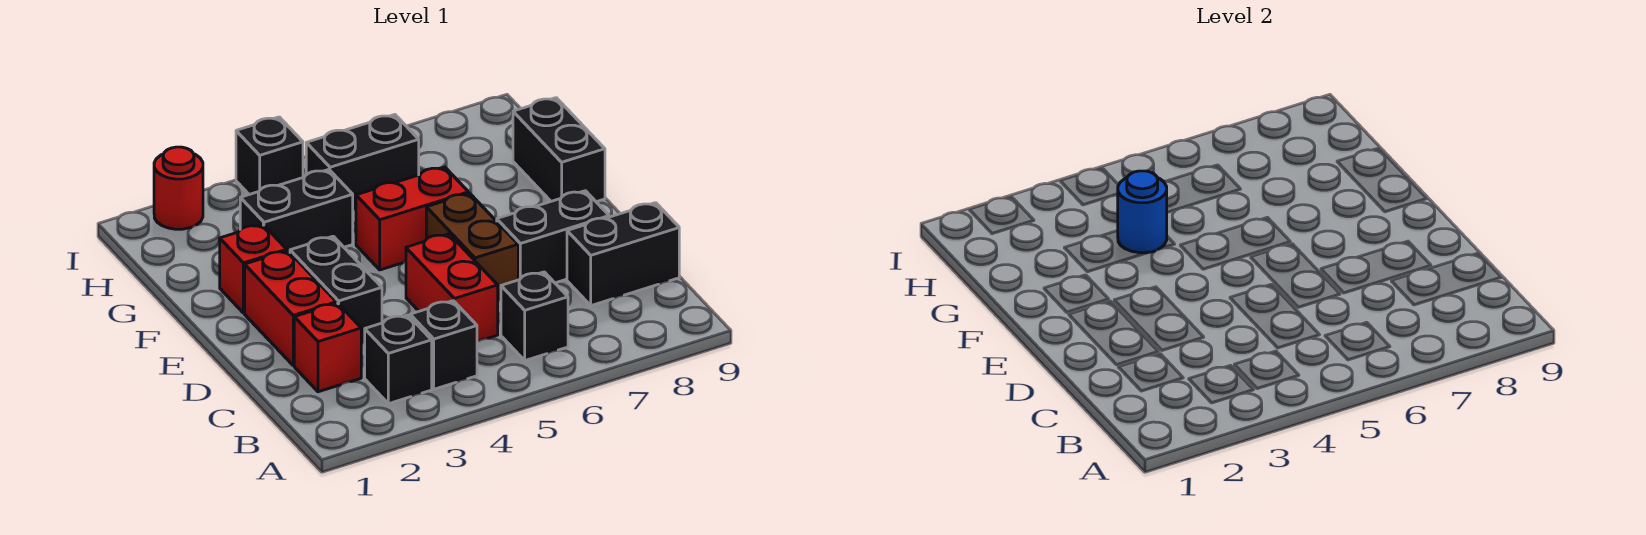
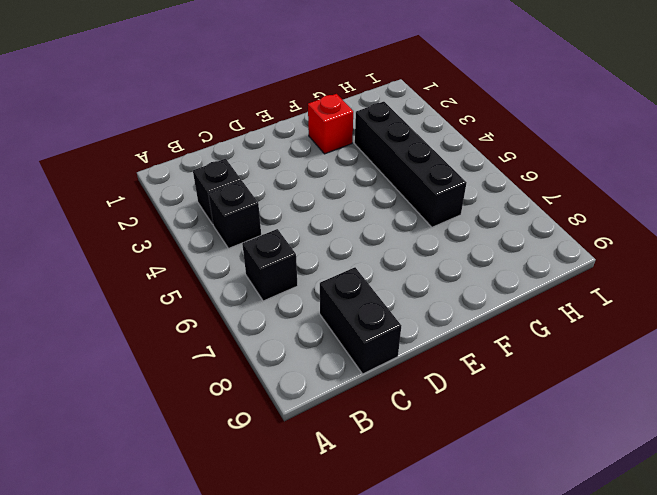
black brick G3:G6 level 1 -> black brick G3:G4 level 1
none -> red brick C2 level 1
none -> red brick C5:D5 level 1
none -> red brick D2:E2 level 1

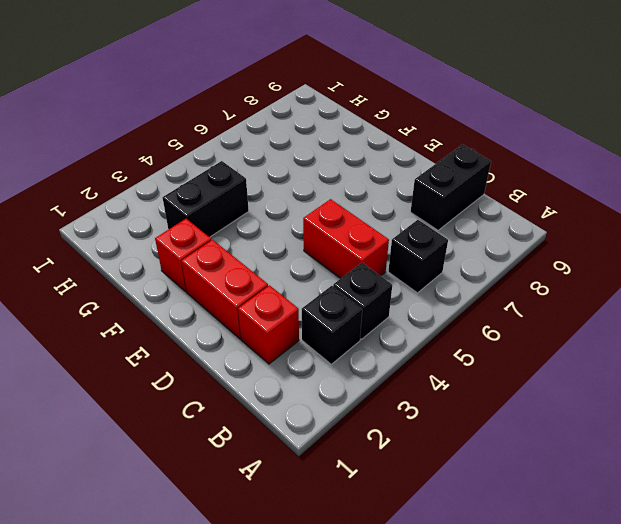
none -> black brick D3:E3 level 1
none -> brown brick D6:E6 level 1
none -> black brick D7:D8 level 1

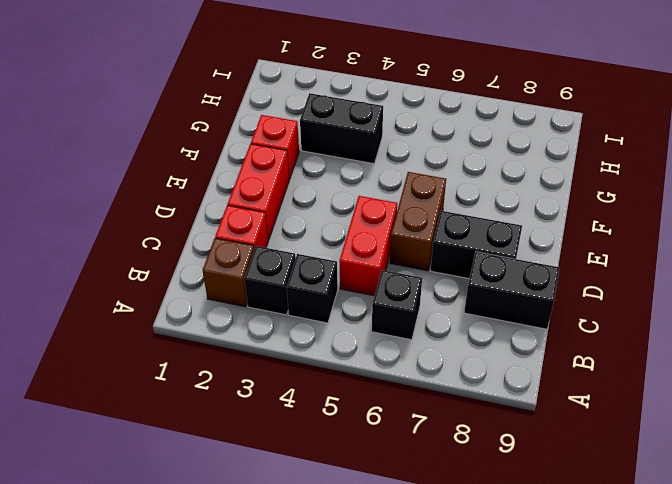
brown brick B2 level 1 -> none
none -> black brick D3:E3 level 1
none -> red brick F5:F6 level 1
none -> black brick F9:G9 level 1

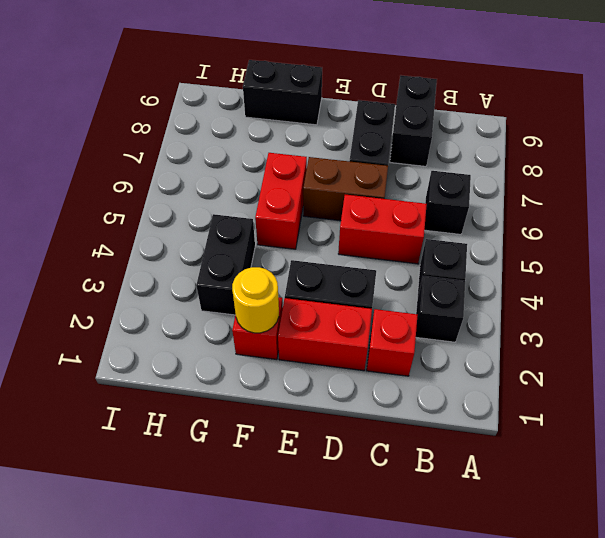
yellow round brick F2 level 2 -> none
none -> black brick H5:H6 level 1
none -> red round brick I2 level 1
none -> black brick I4 level 1

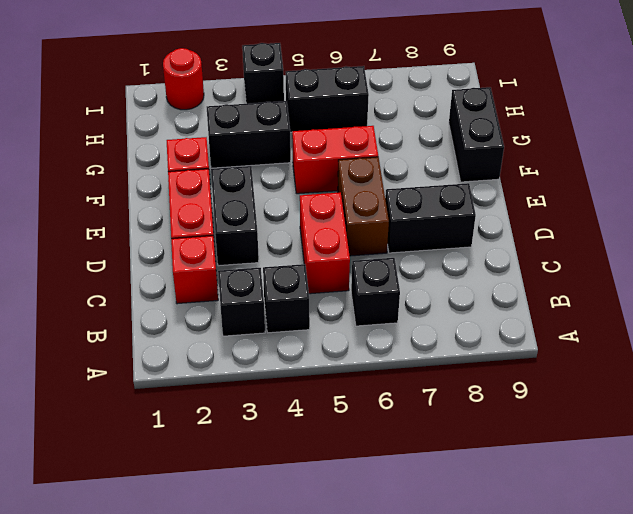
none -> black brick C8:C9 level 1
none -> blue round brick G4 level 2

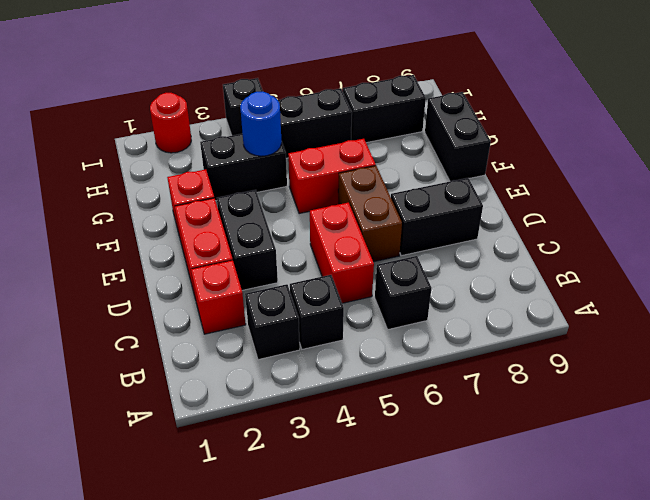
black brick H7:H8 level 1 -> black brick C8:C9 level 1

